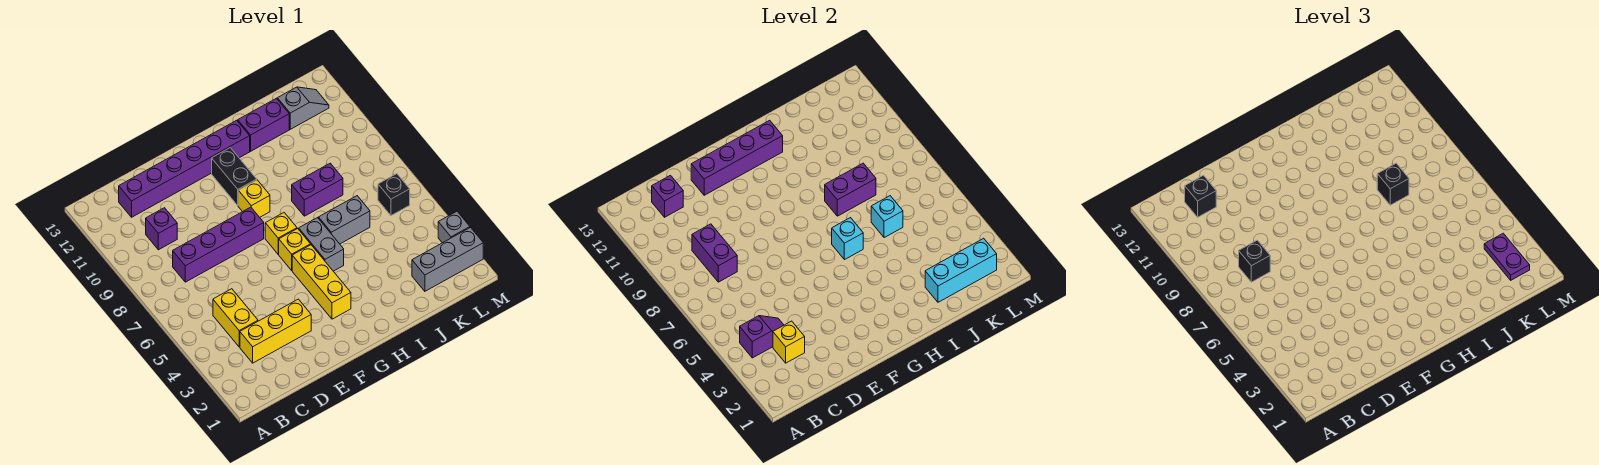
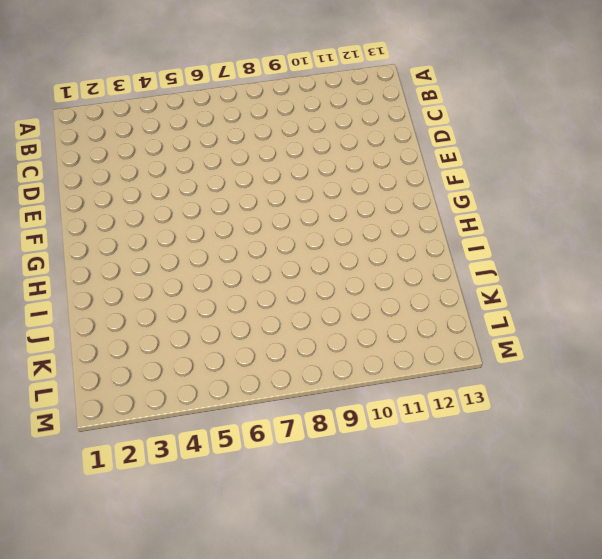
none -> yellow brick C3:E3 level 1
none -> yellow brick C4:C5 level 1
none -> purple brick C8:F8 level 1
none -> purple brick C10 level 1

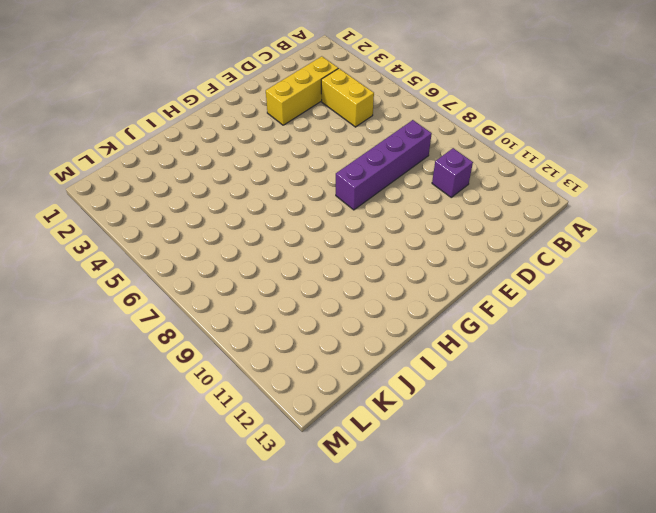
none -> purple brick C12:H12 level 1
none -> yellow brick G3:G5 level 1
none -> yellow brick G6 level 1
none -> yellow brick G7 level 1

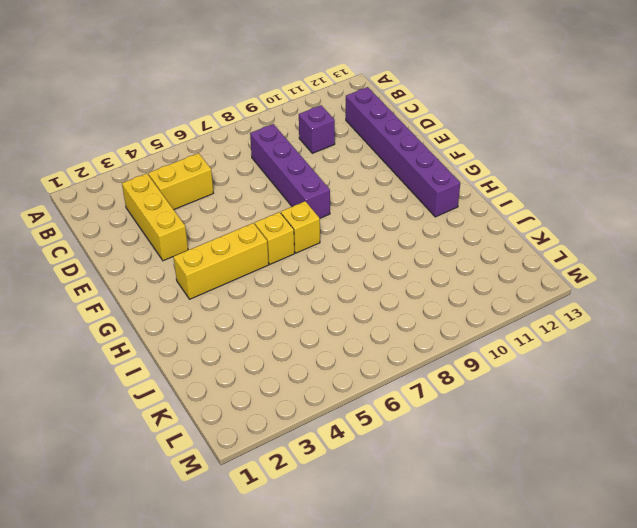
none -> yellow brick G9 level 1
none -> black brick G10:G11 level 1
none -> grey brick H5:H6 level 1
none -> grey brick I6:J6 level 1

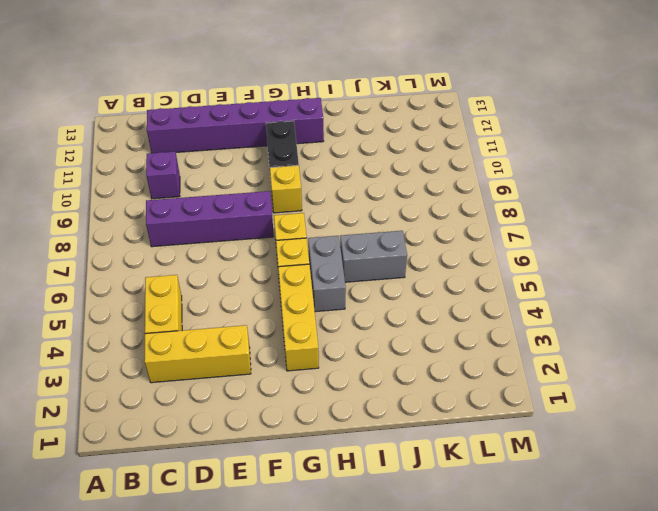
none -> purple brick I8:J8 level 1
none -> purple brick I12:J12 level 1
none -> grey brick K2:M2 level 1
none -> grey slope K12:L12 level 1 top K

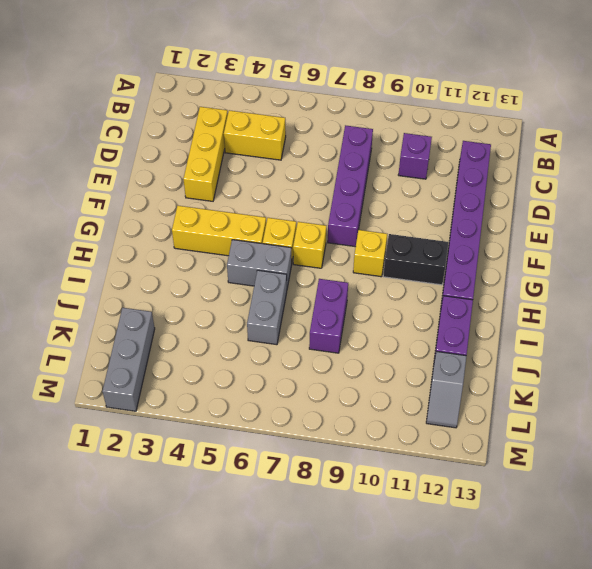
none -> black brick L6 level 1
none -> grey brick M3 level 1
none -> purple slope B4:C4 level 2 top B
none -> yellow brick C3 level 2

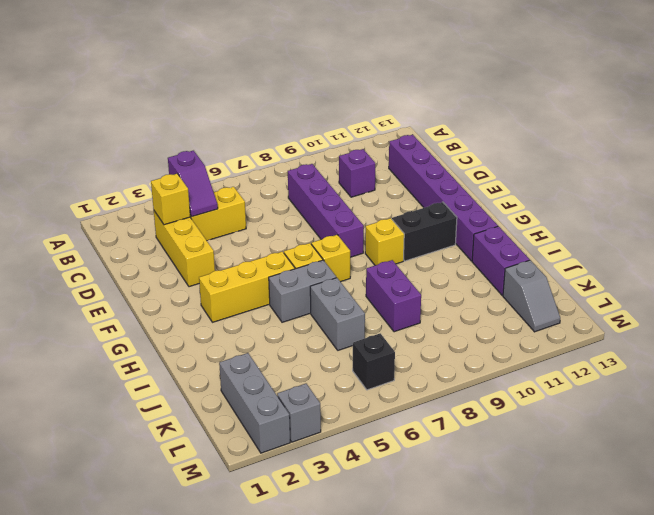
none -> purple brick C8:C9 level 2
none -> purple brick C12 level 2
none -> purple brick E12:H12 level 2
none -> cyan brick H6 level 2

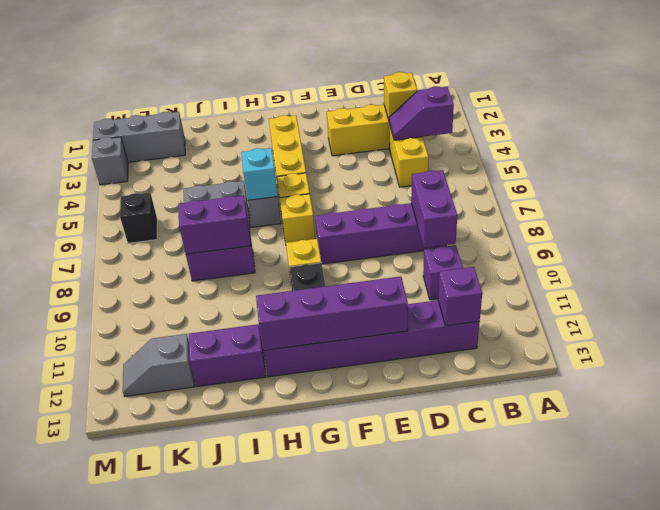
none -> cyan brick J2:L2 level 2
none -> cyan brick J6 level 2
none -> black brick C8 level 3
none -> black brick C12 level 3

